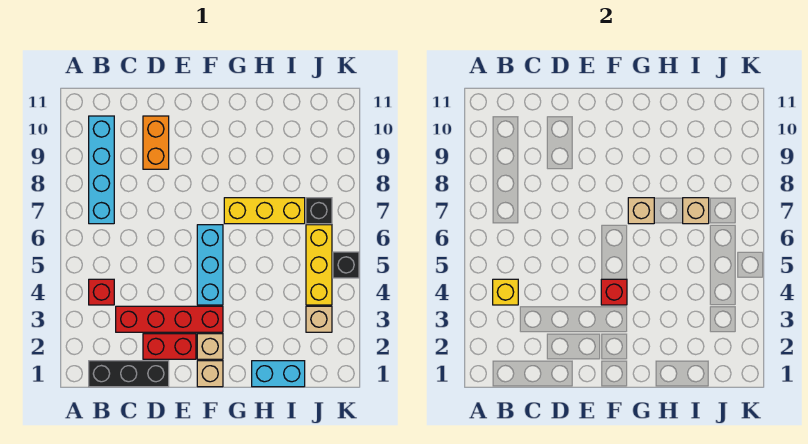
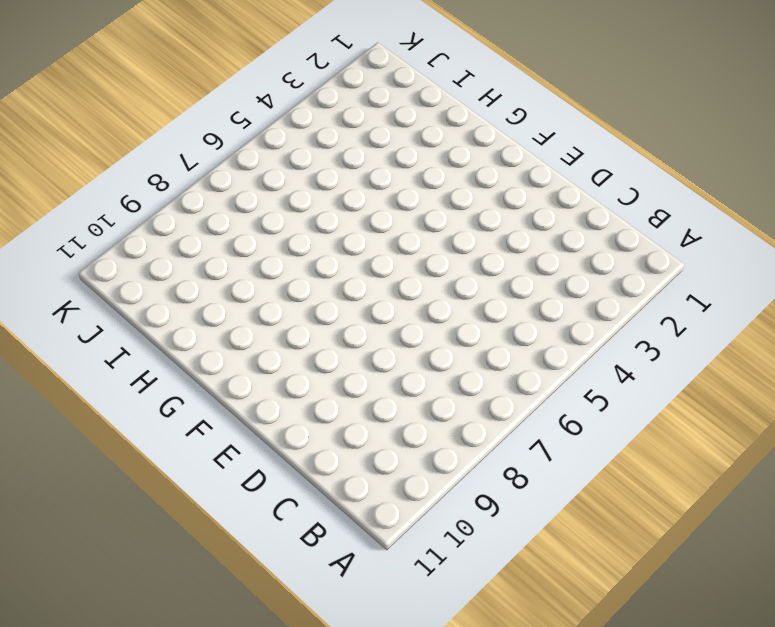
none -> black brick B1:D1 level 1
none -> red brick B4 level 1
none -> cyan brick B7:B10 level 1

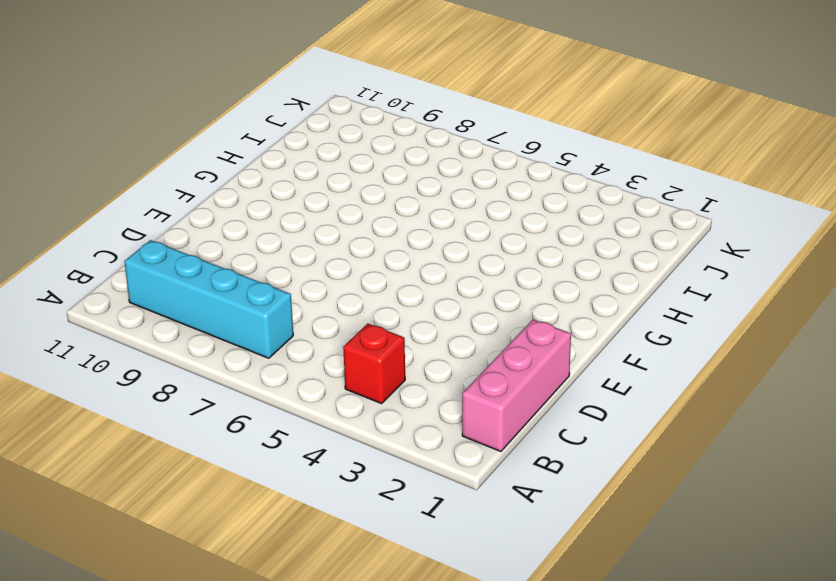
pink brick B1:D1 level 1 -> black brick B1:D1 level 1
none -> red brick C3:F3 level 1
none -> red brick D2:E2 level 1
none -> orange brick D9:D10 level 1

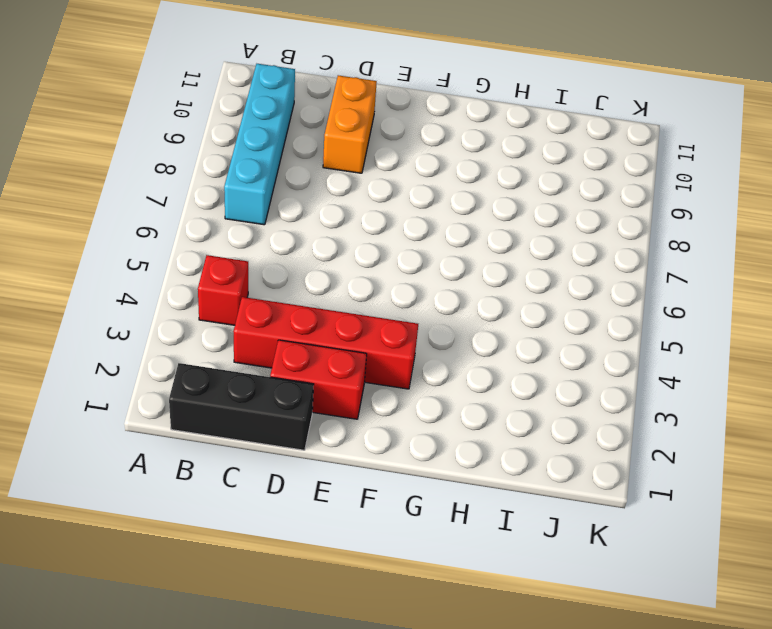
none -> tan brick F1 level 1
none -> tan brick F2 level 1
none -> cyan brick F4:F6 level 1

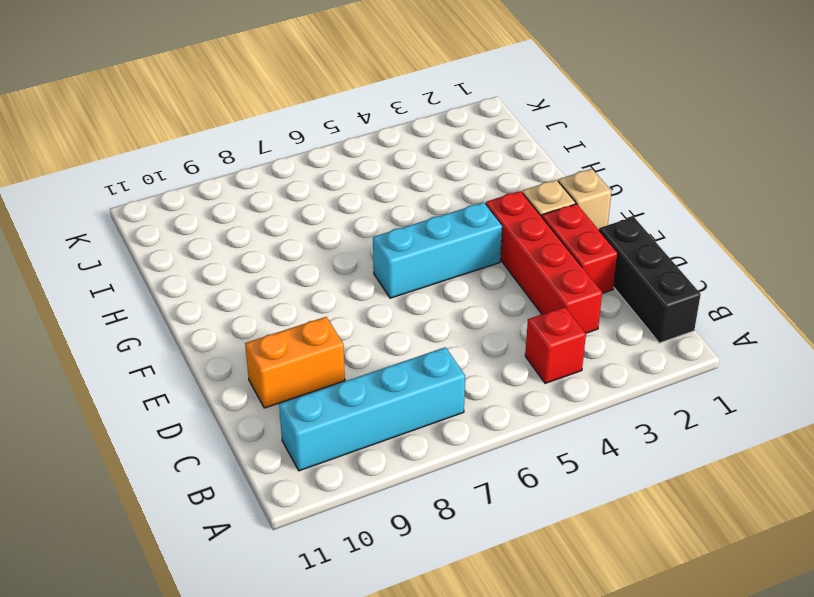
none -> yellow brick G7:I7 level 1
none -> cyan brick H1:I1 level 1
none -> tan brick J3 level 1

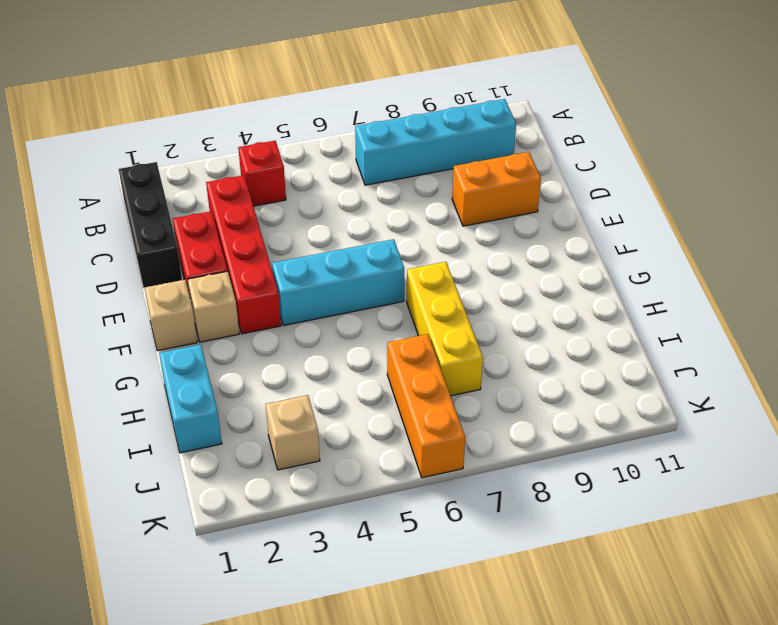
orange brick I6:K6 level 1 -> yellow brick J4:J6 level 1
none -> black brick J7 level 1
none -> black brick K5 level 1
none -> yellow brick B4 level 2

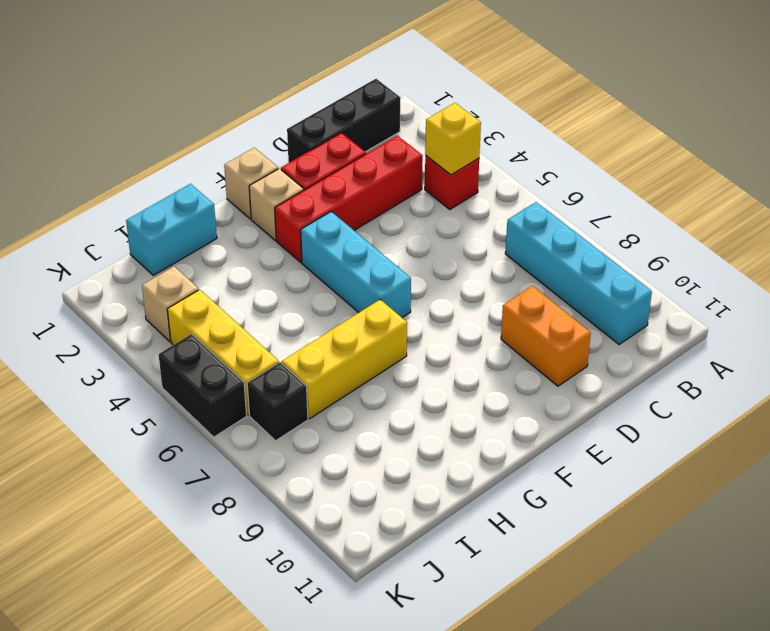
black brick K5:K6 level 1 -> black brick K5 level 1
none -> red brick F4 level 2
none -> tan brick G7 level 2
none -> tan brick I7 level 2

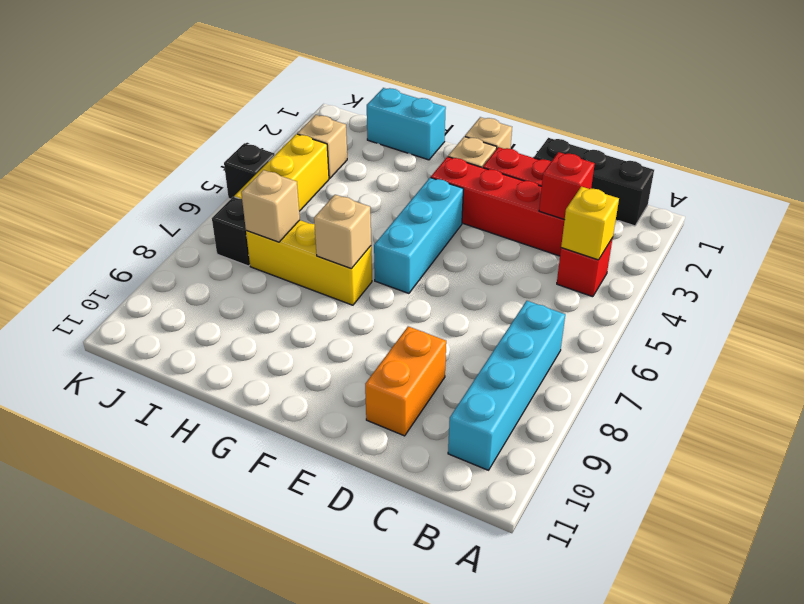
red brick C3 level 2 -> red brick F4 level 2

